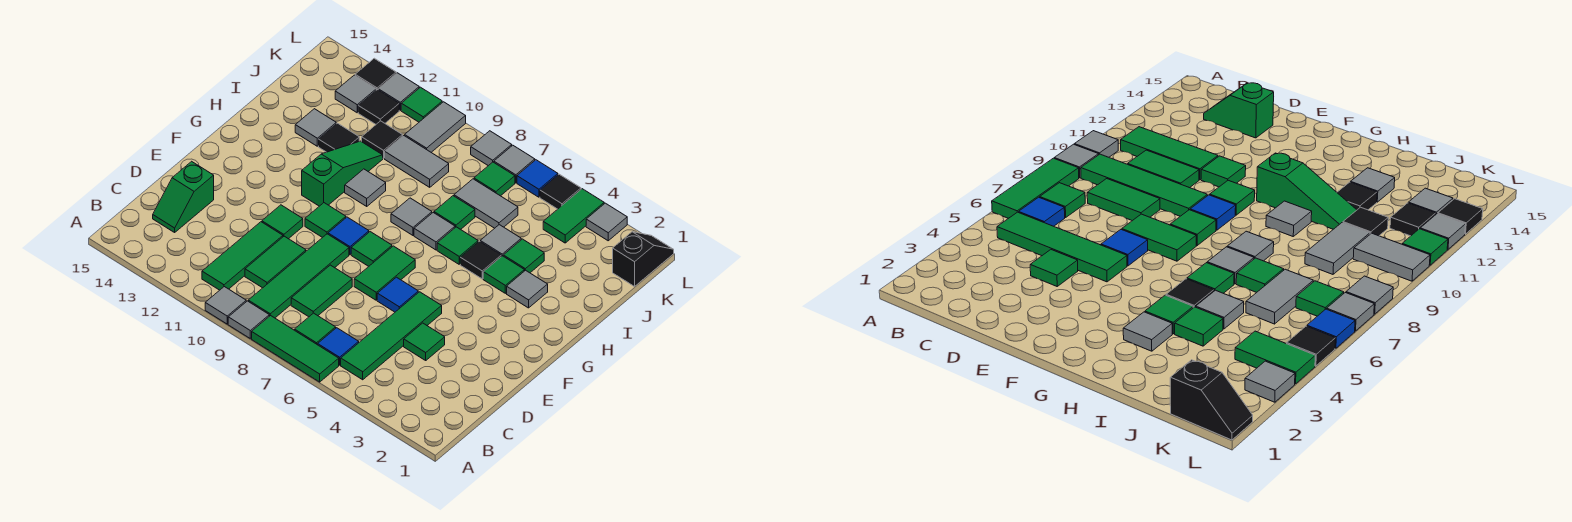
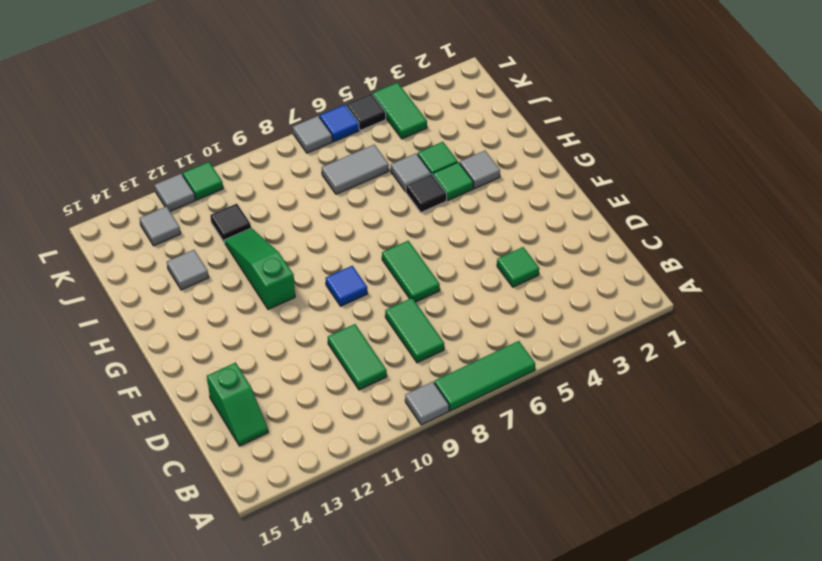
none -> grey tile A10 level 1
none -> green tile B5:E5 level 1
none -> blue tile B6 level 1
none -> green tile B7 level 1

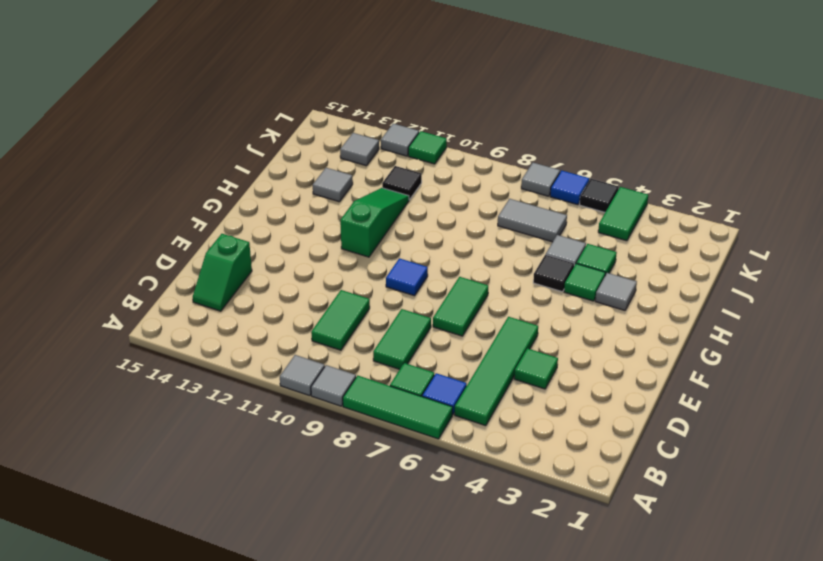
none -> green tile B9:E9 level 1
none -> green tile B11:D11 level 1
none -> blue tile E6 level 1
none -> green tile E11 level 1

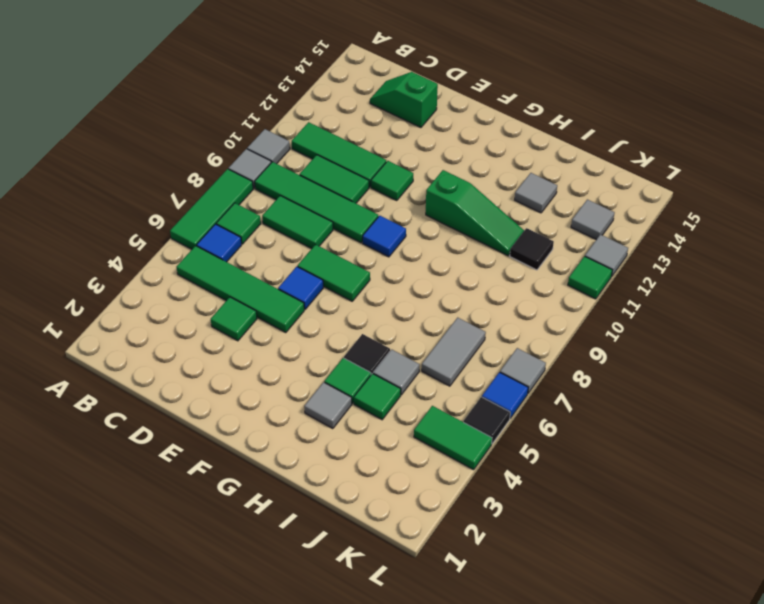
none -> green tile F8 level 1
none -> green tile F10 level 1
none -> green tile H6 level 1
none -> grey tile H7 level 1

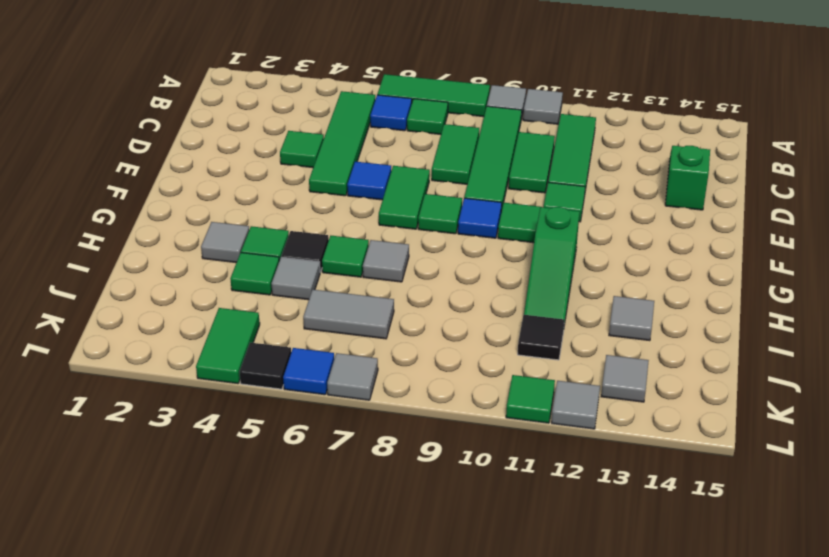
none -> grey tile H8 level 1
none -> grey tile H10 level 1
none -> green tile I7 level 1
none -> black tile I12 level 1

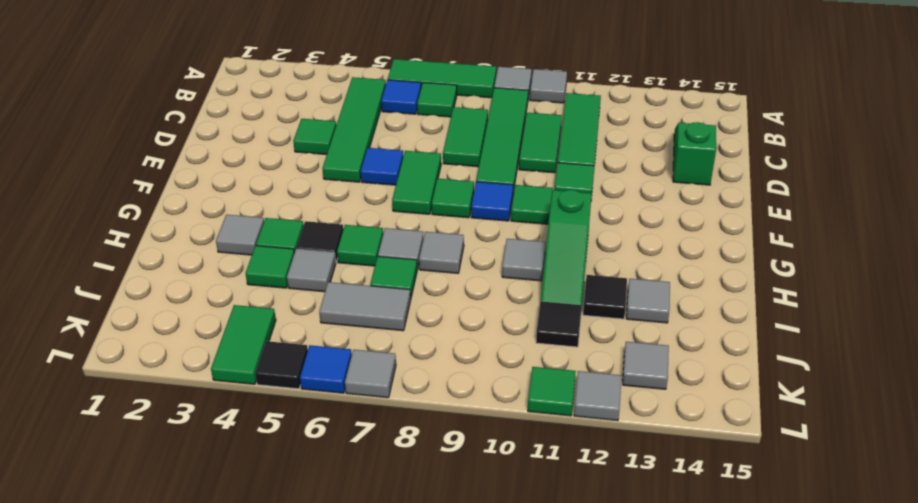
none -> grey tile J9:J10 level 1
none -> black slope K1:L1 level 1 top K
none -> green tile K7 level 1
none -> grey tile K10:L10 level 1

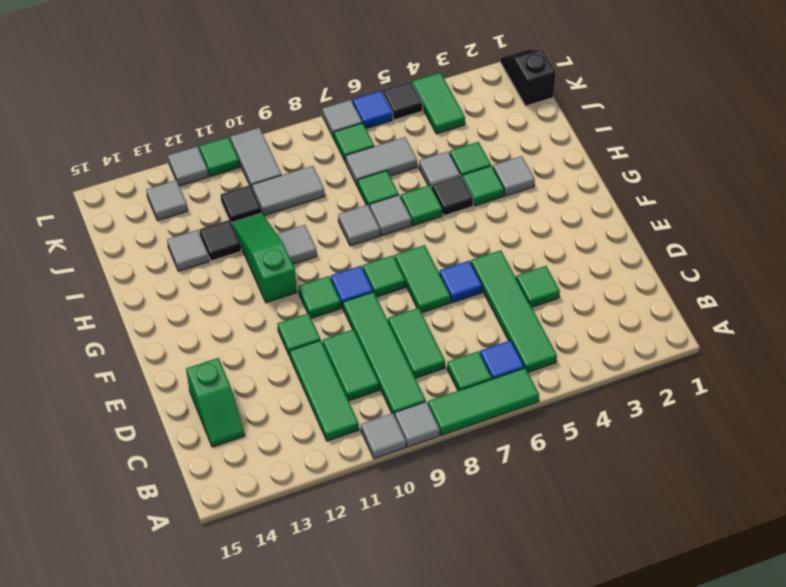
none -> black tile K12 level 1
none -> grey tile L3 level 1
none -> grey tile L8 level 1
none -> black tile L13 level 1

